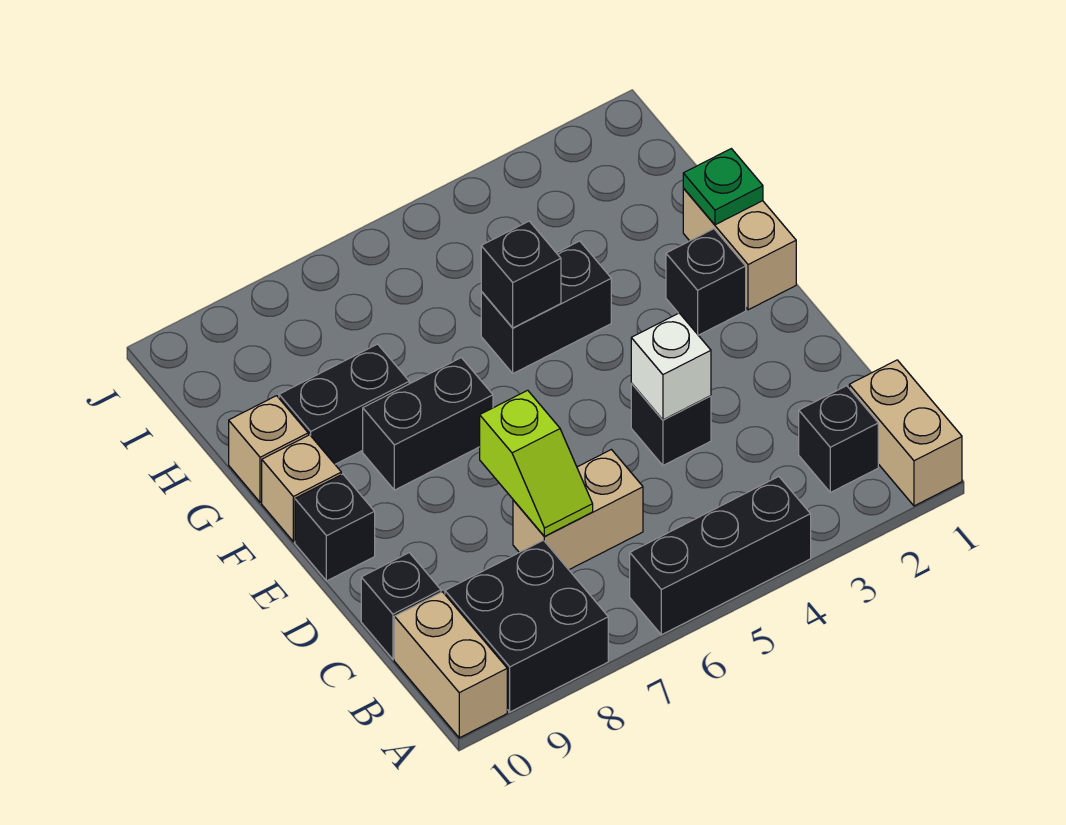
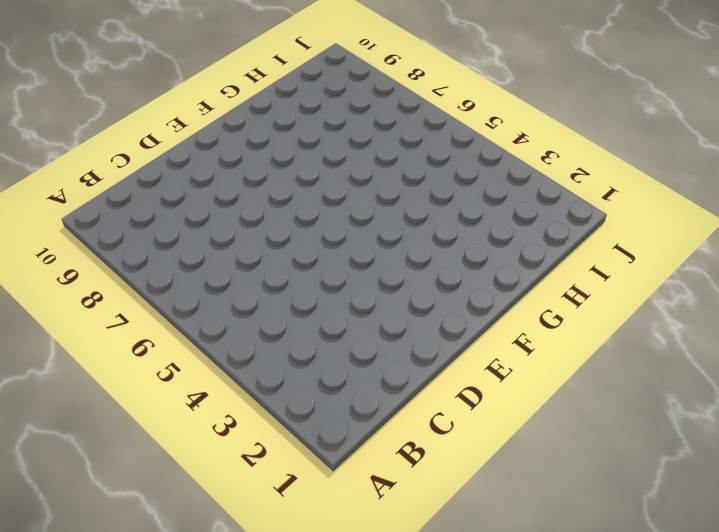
none -> tan brick A1:B1 level 1
none -> black brick A4:A6 level 1
none -> black brick A8:B9 level 1

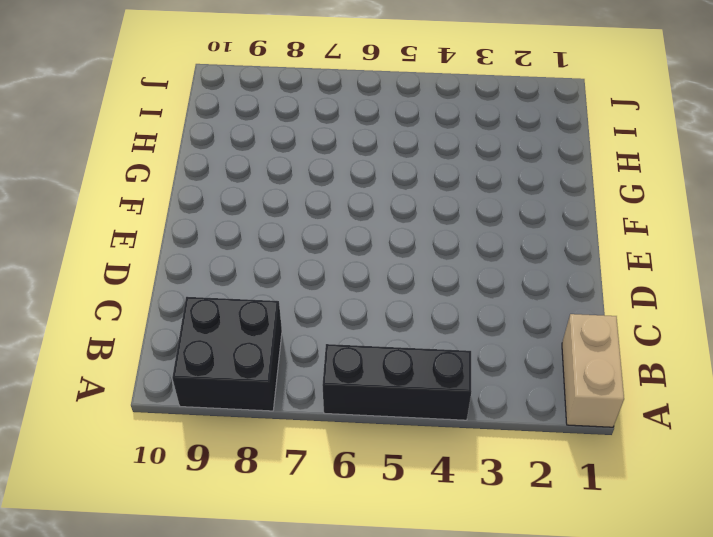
none -> tan brick A10:B10 level 1
none -> black brick B2 level 1
none -> tan brick C6:C7 level 1

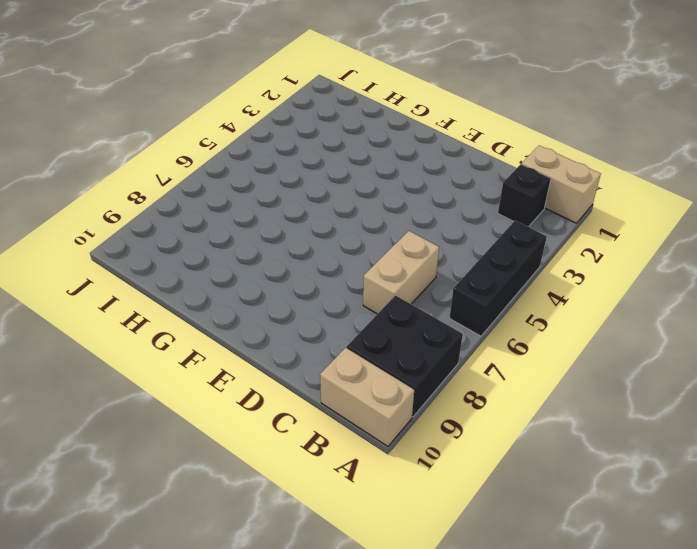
none -> black brick C10 level 1
none -> black brick D4 level 1
none -> black brick E10 level 1

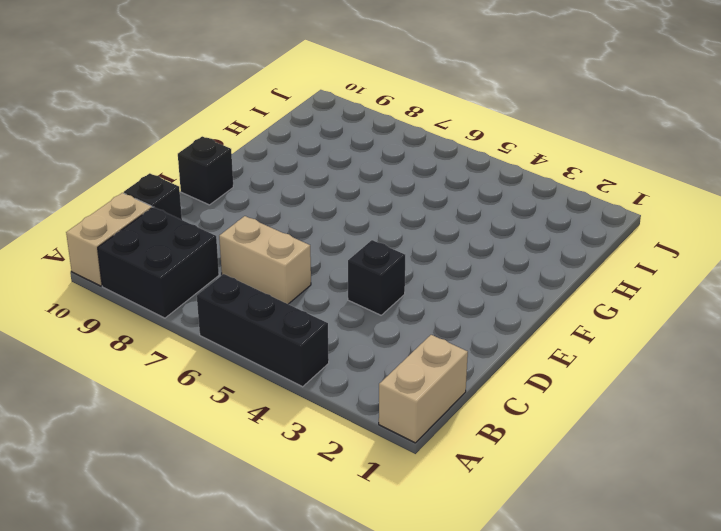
none -> black brick B2 level 1
none -> tan brick F1:G1 level 1
none -> black brick F2 level 1

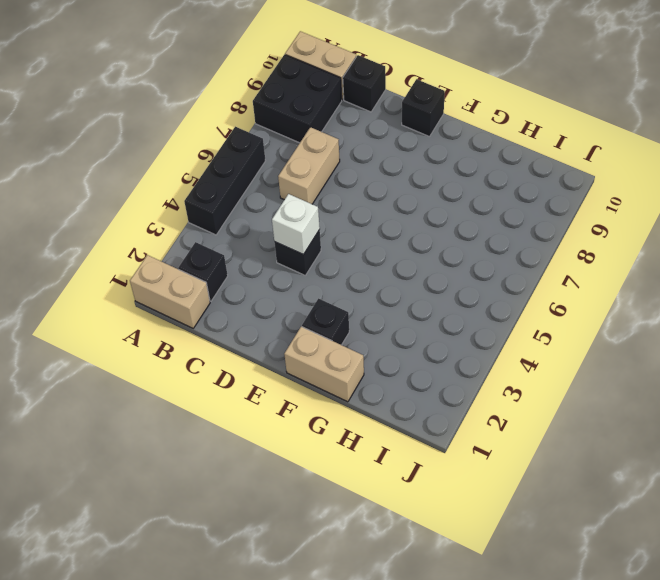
none -> black brick F7:F8 level 1
none -> tan brick F10 level 1
none -> black brick G4:G5 level 1

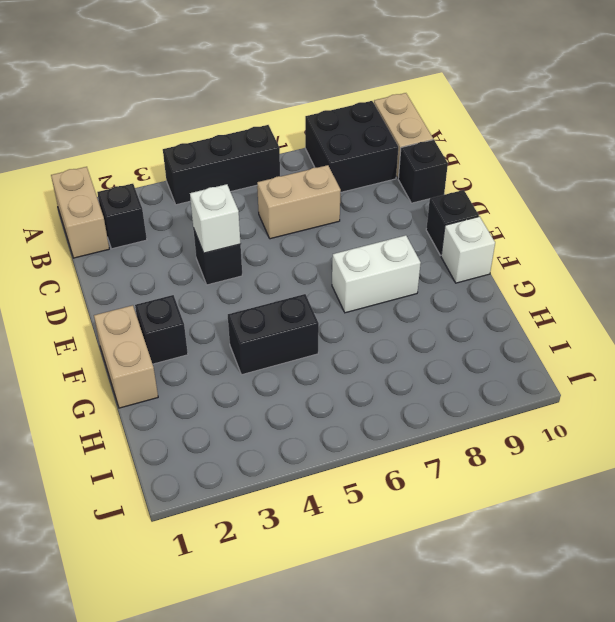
white brick F7:F8 level 1 -> black brick F7:F8 level 1
white brick F10 level 1 -> tan brick F10 level 1
none -> black brick G8:G9 level 1
none -> tan brick G10 level 1
none -> lime slope C7:D7 level 2 top D

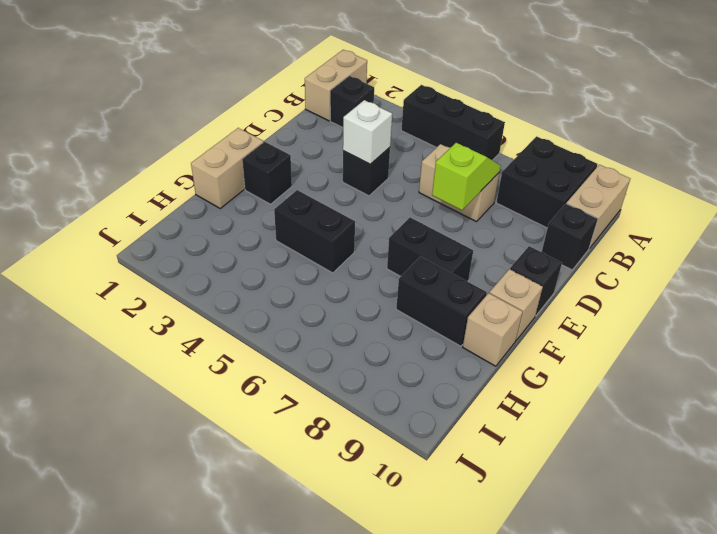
none -> green plate G1 level 2
none -> black brick G5 level 2

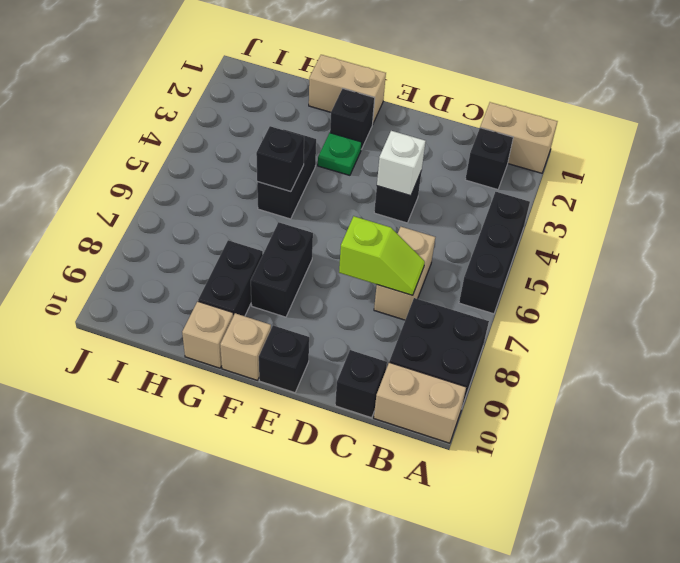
green plate F3 level 1 -> green plate G1 level 2

